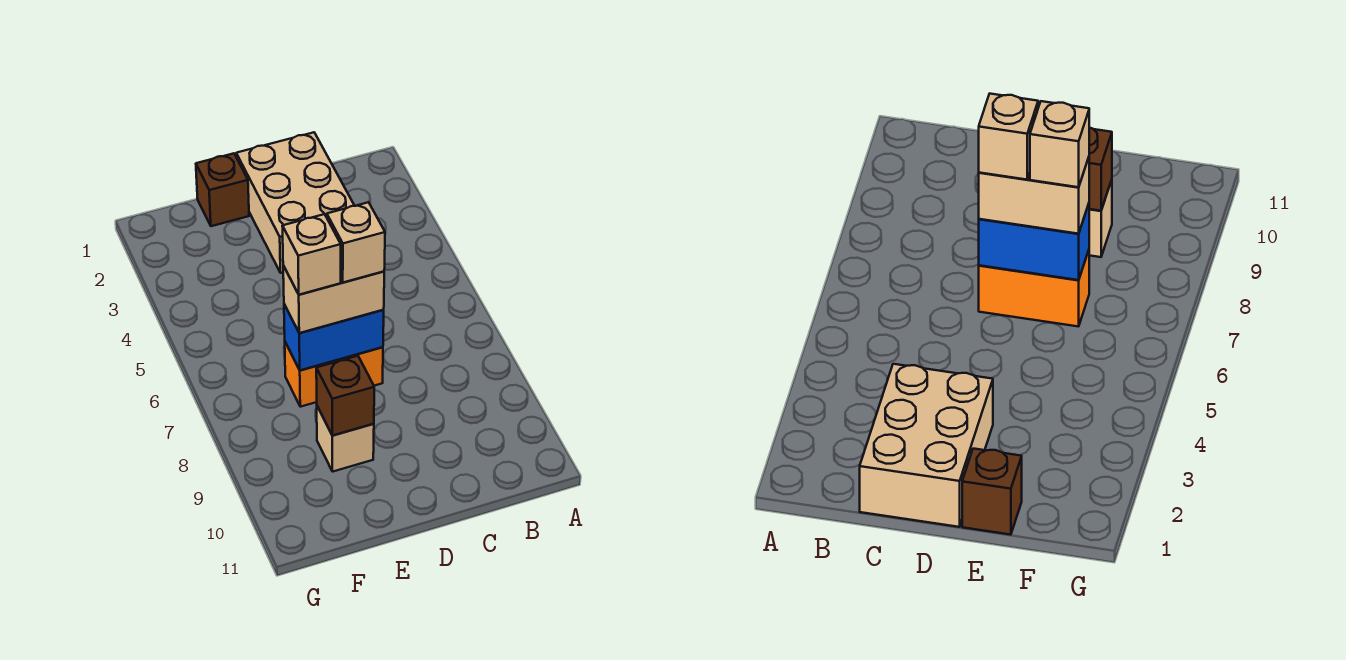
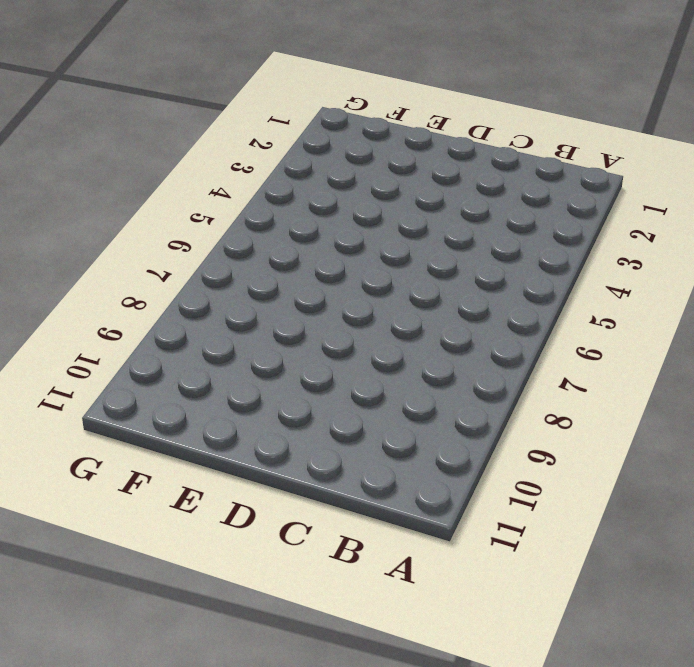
none -> tan brick C1:D3 level 1
none -> orange brick D7:E7 level 1

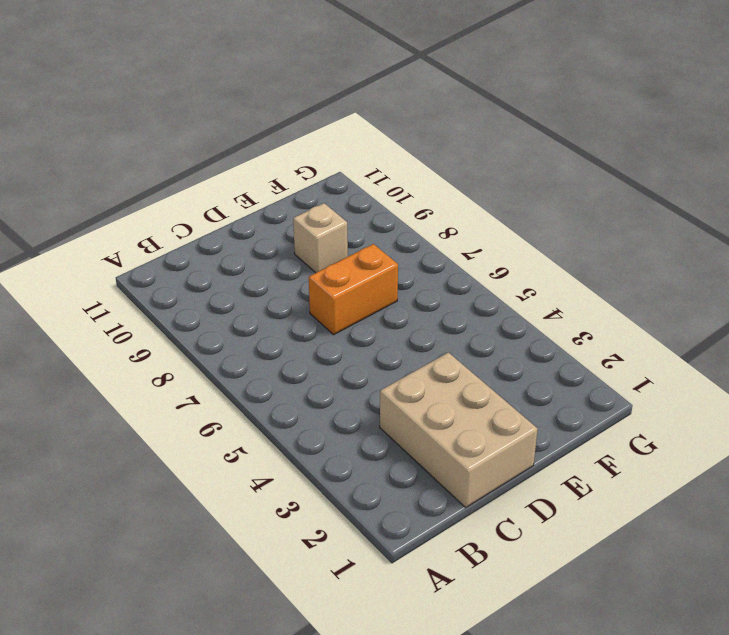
none -> brown brick E1 level 1
none -> blue brick D7:E7 level 2

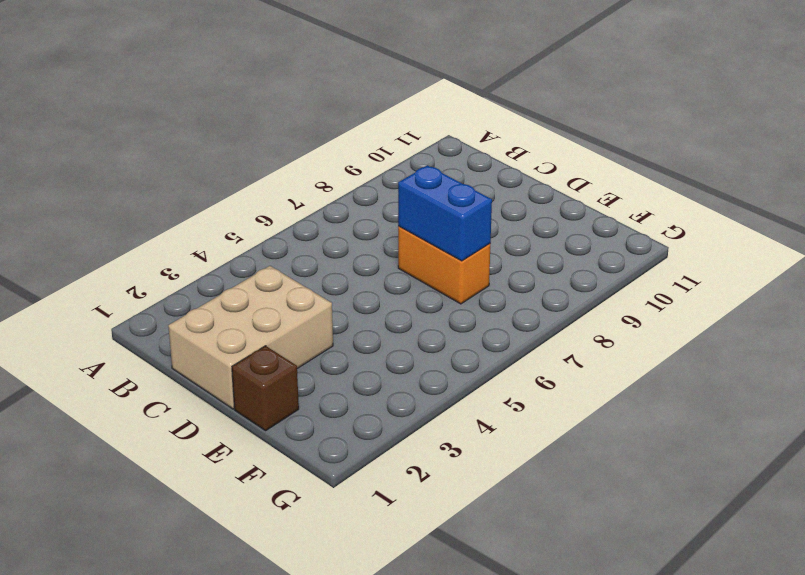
none -> tan brick E9 level 1
none -> brown brick E9 level 2

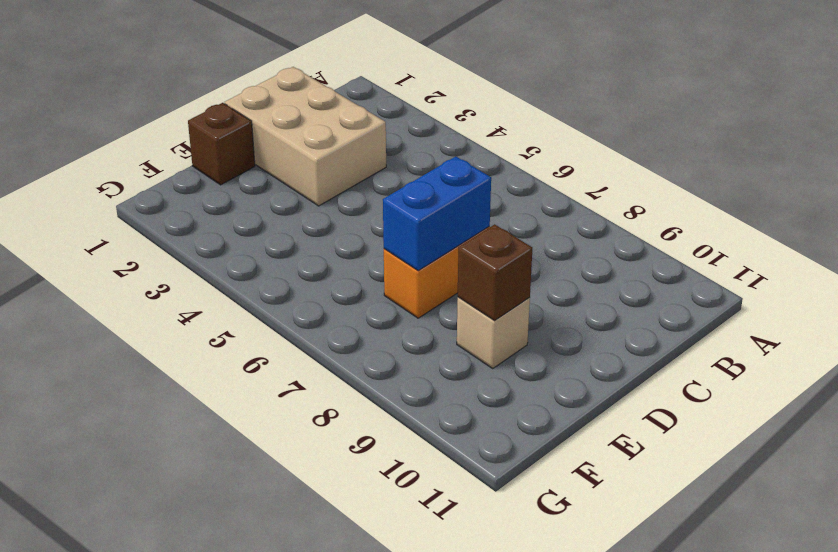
none -> tan brick D7:E7 level 3
none -> tan brick D7 level 4

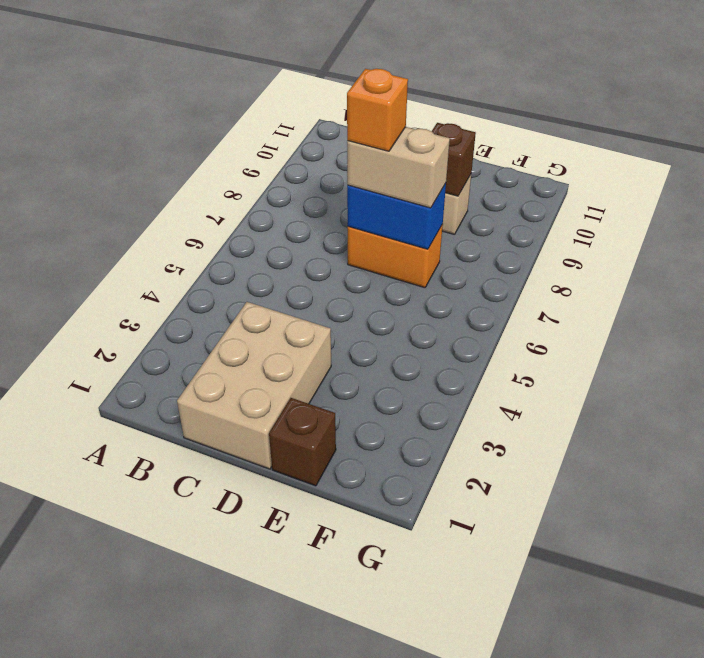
orange brick D7 level 4 -> tan brick D7 level 4
none -> tan brick E7 level 4

